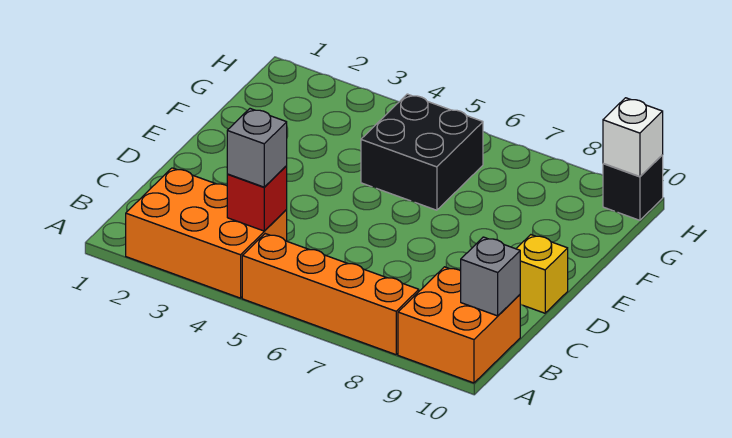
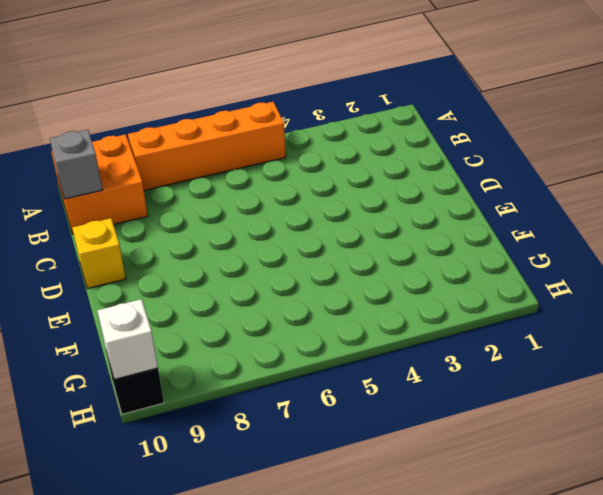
none -> orange brick A2:B4 level 1
none -> black brick F5:G6 level 1

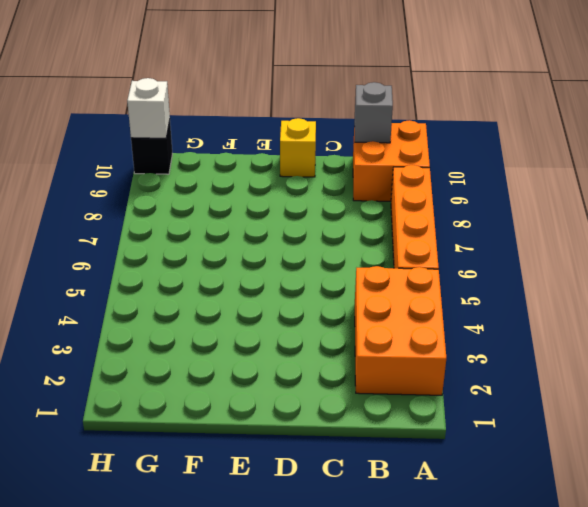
none -> black brick F5:G6 level 1
none -> red brick B4 level 2

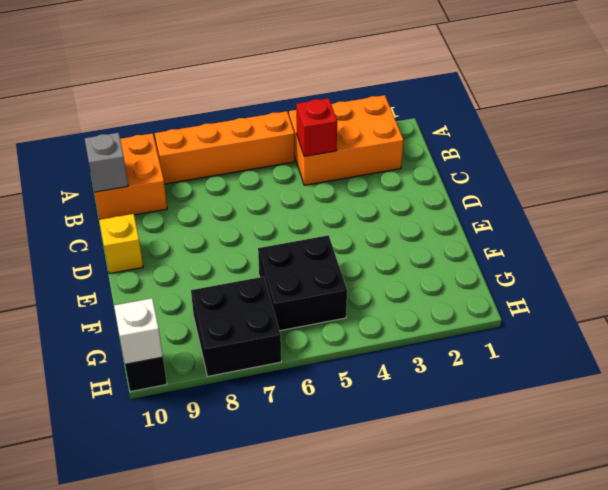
black brick G7:H8 level 1 -> none
none -> grey brick B4 level 3

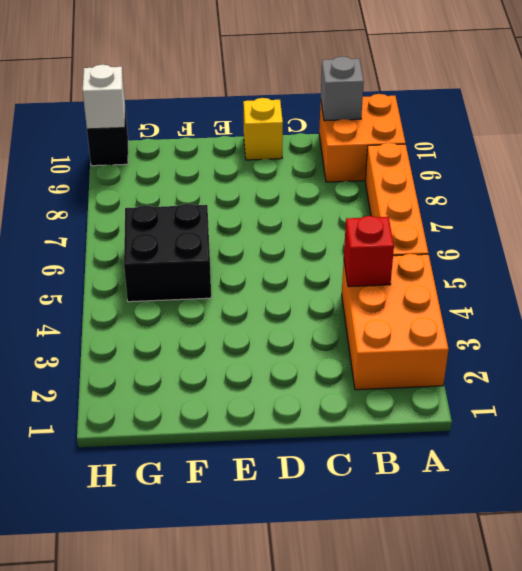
none -> grey brick B4 level 3

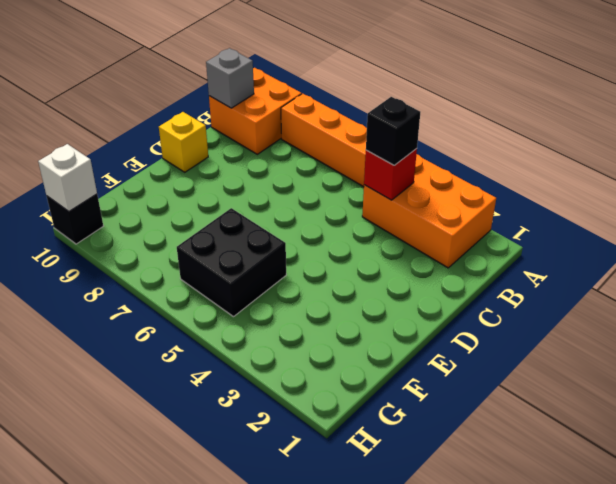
black brick B4 level 3 -> grey brick B4 level 3

